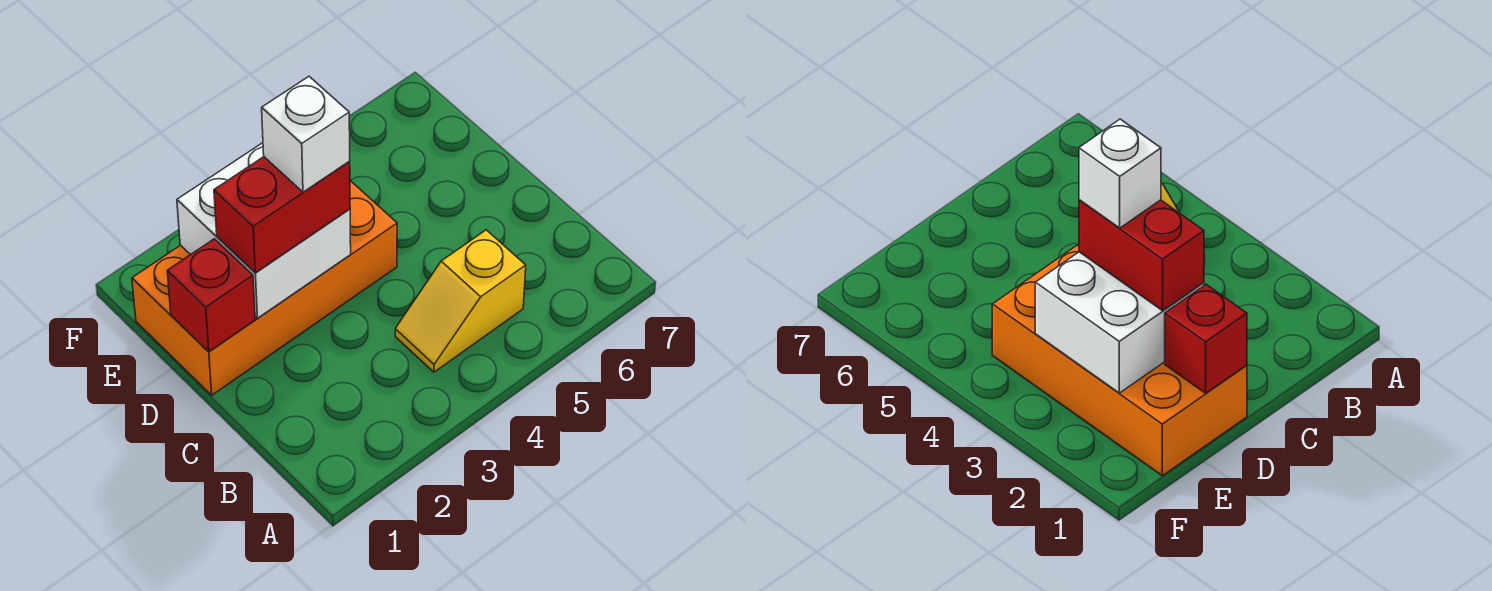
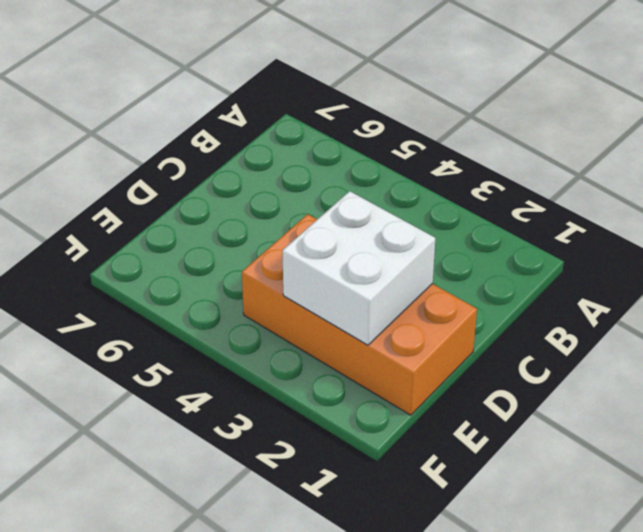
none -> yellow slope B4:B5 level 1 top 5
none -> red brick D1 level 2

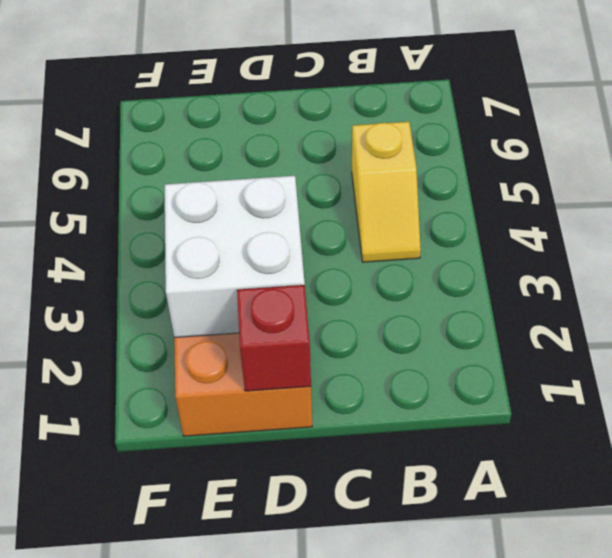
none -> red brick D2:D3 level 3
none -> white brick D3 level 4

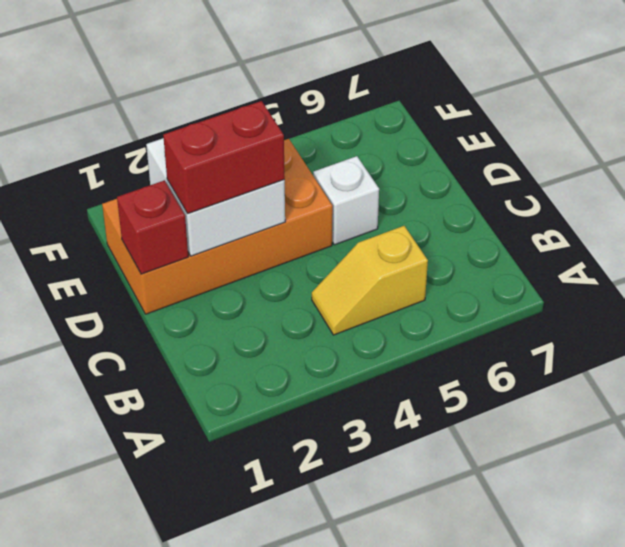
white brick D5 level 1 -> white brick D3 level 4

